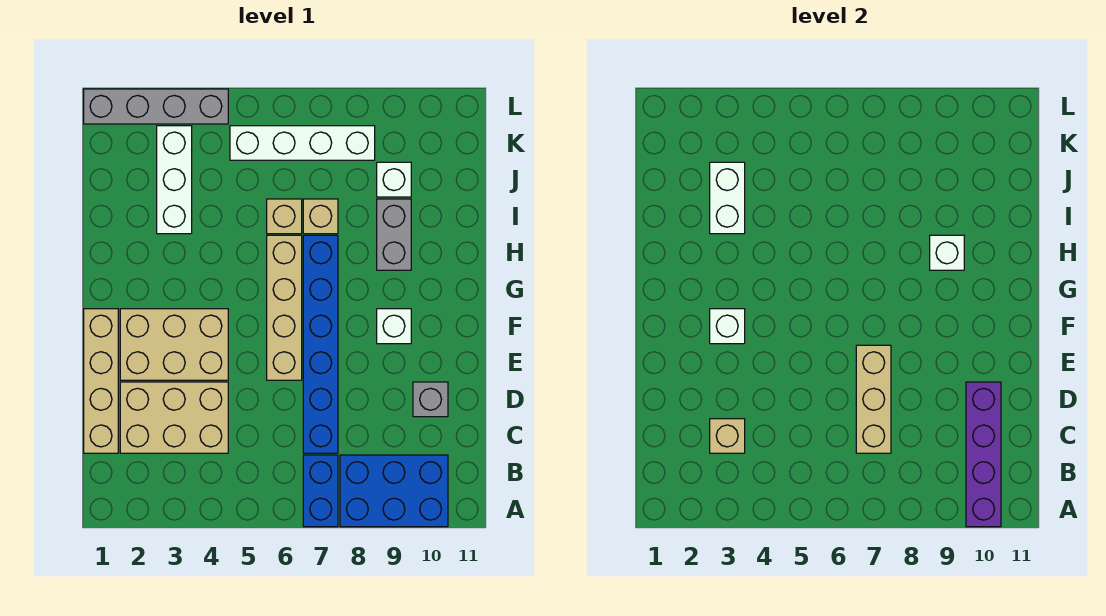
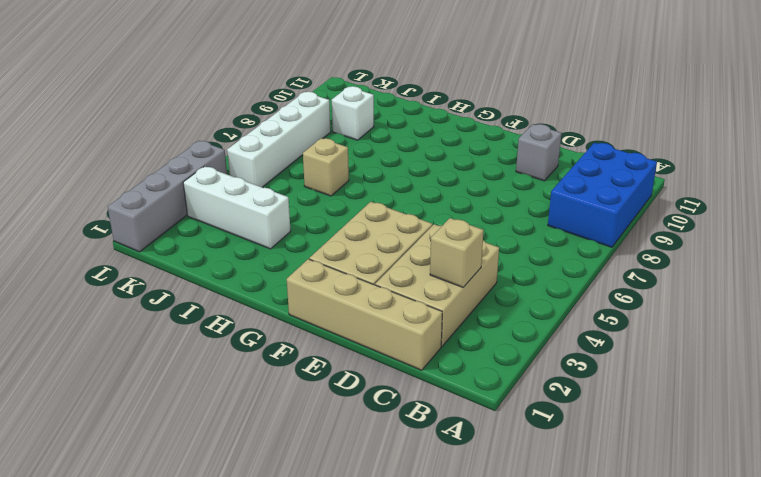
none -> blue brick A7:B7 level 1
none -> blue brick C7:H7 level 1
none -> tan brick E6:H6 level 1

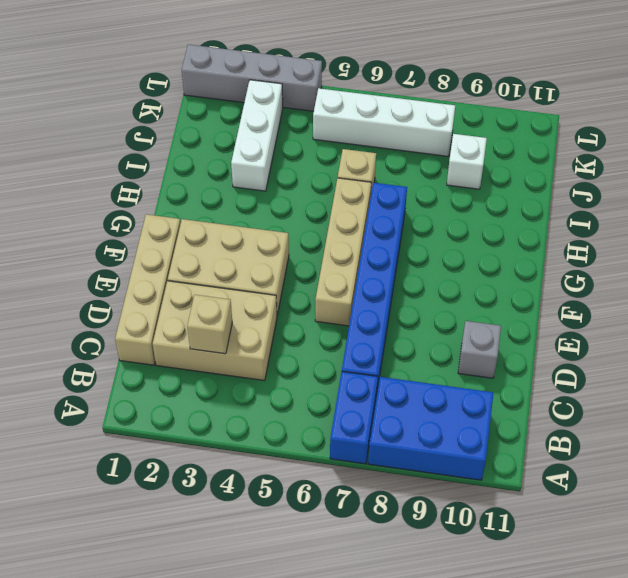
none -> white brick F9 level 1
none -> grey brick H9:I9 level 1
none -> tan brick I7 level 1

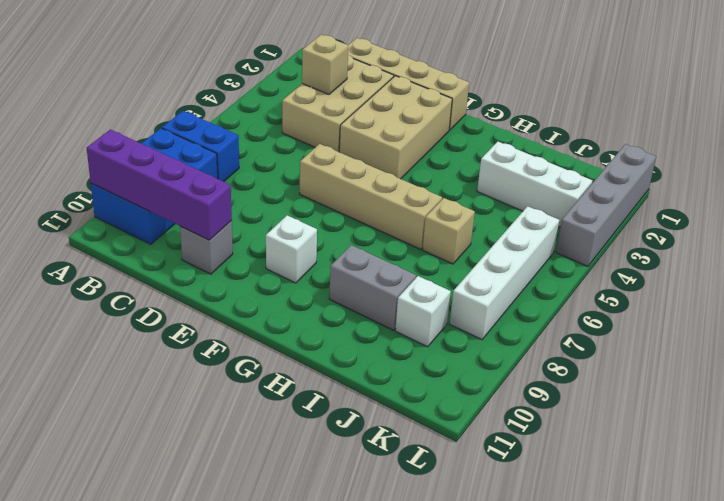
none -> blue brick C7:H7 level 1
none -> tan brick I7 level 1
none -> tan brick C7:E7 level 2

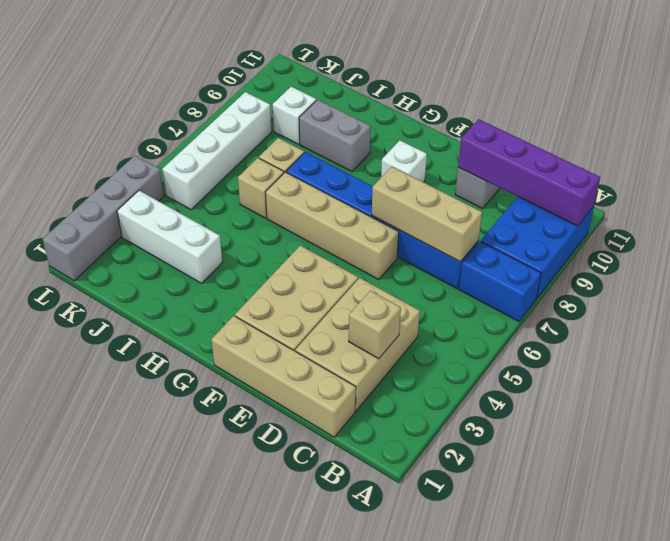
none -> white brick F3 level 2
none -> white brick H9 level 2
none -> white brick I3:J3 level 2

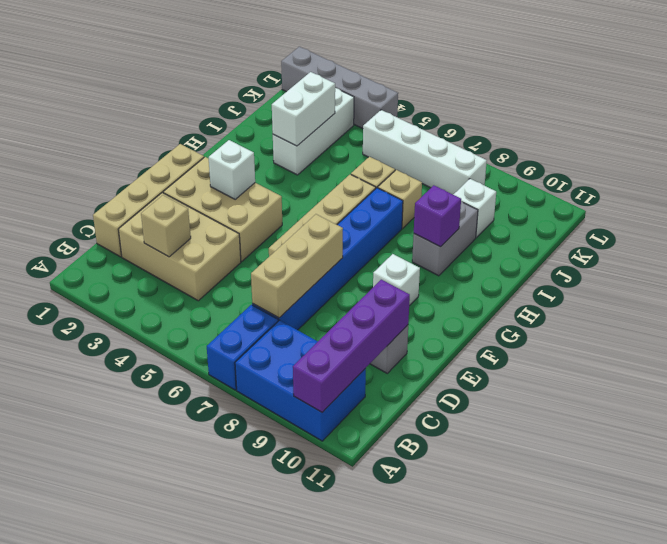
purple brick H9 level 2 -> white brick H9 level 2

